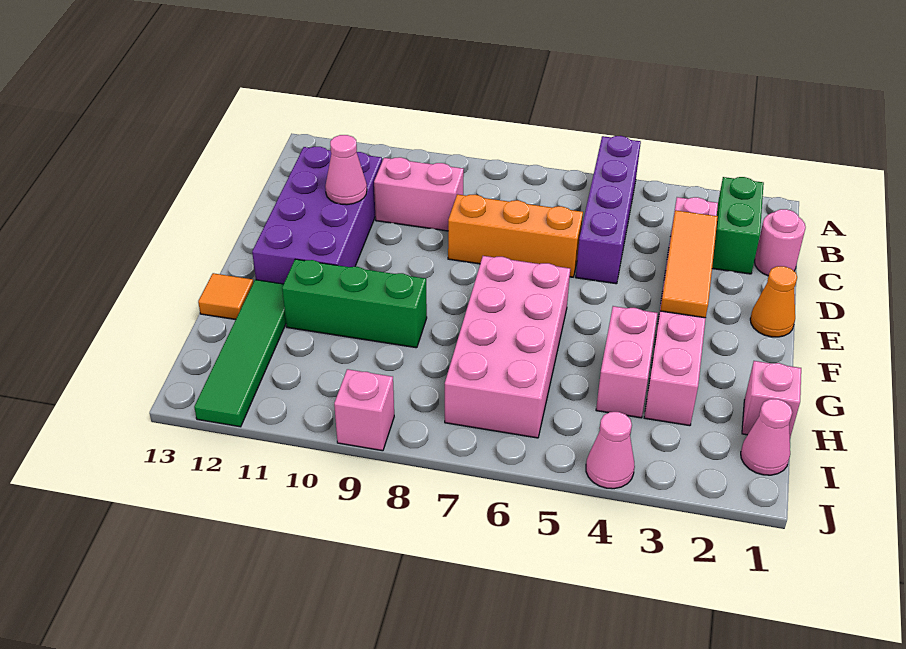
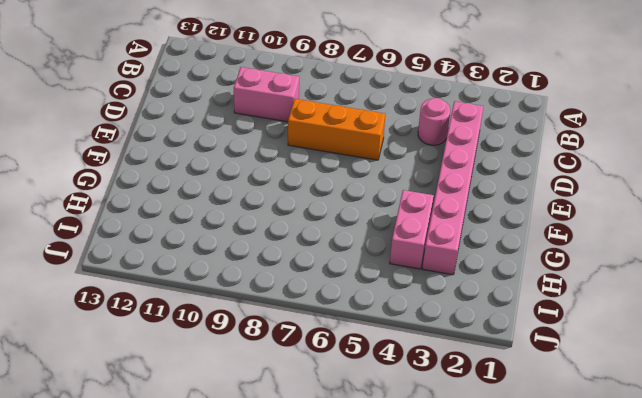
pink round brick C4 level 1 -> pink round brick C1 level 1
none -> purple brick A5:D5 level 1
none -> green brick B2:C2 level 1
none -> purple brick C11:F12 level 1

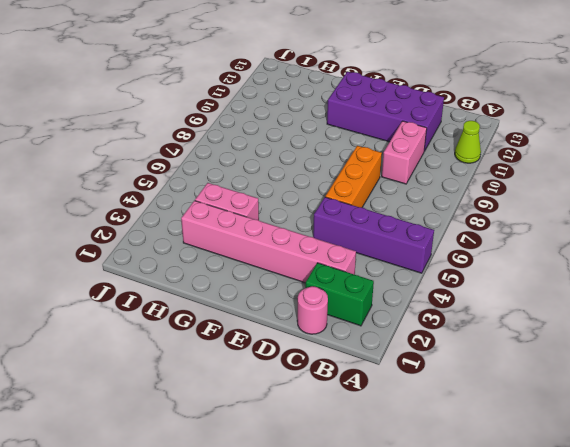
lime cone A11 level 1 -> none
none -> orange cone E1 level 1
none -> pink brick F6:I7 level 1
none -> green brick G9:G11 level 1

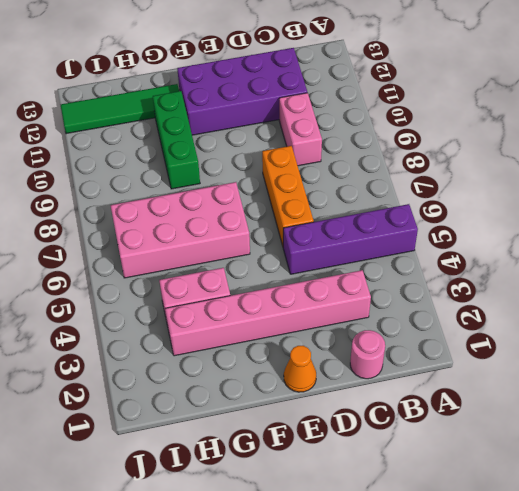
none -> green brick B2:C2 level 1
none -> orange tile G13 level 1
none -> pink brick H1 level 1

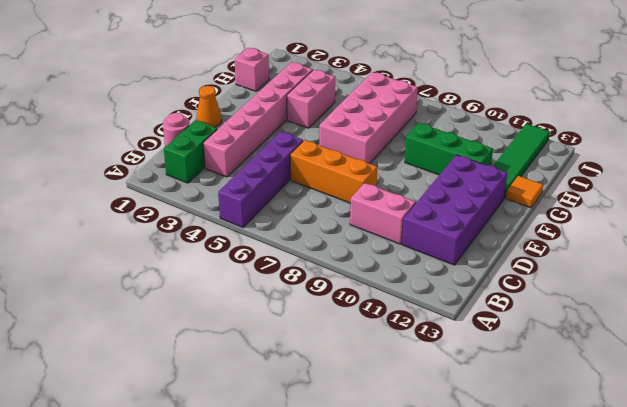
none -> pink cone I1 level 1
none -> pink cone J4 level 1
none -> pink brick J9 level 1

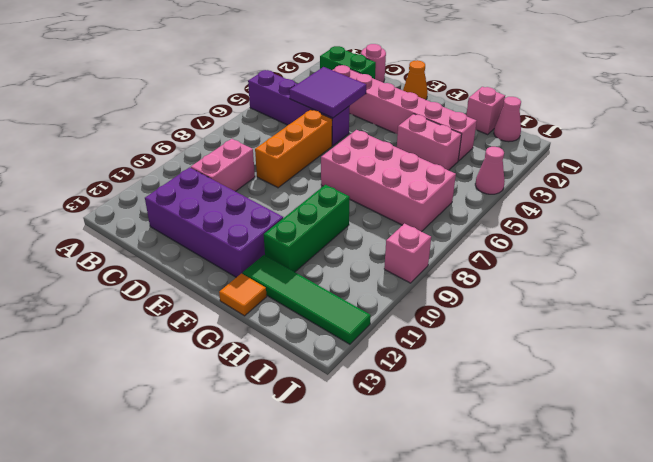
purple tile C4:D5 level 2 -> none
none -> orange tile D3:F3 level 2
none -> pink cone D11 level 2

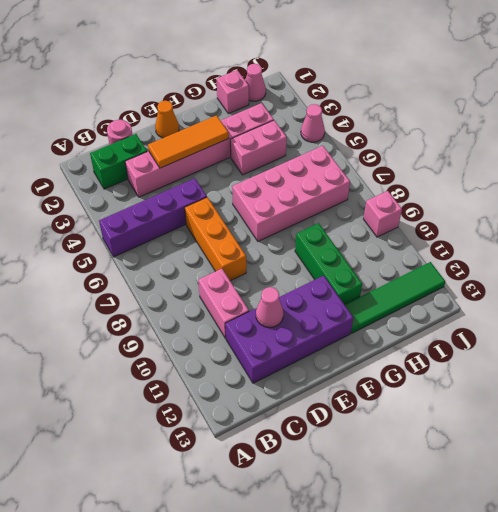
none -> orange tile G13 level 1

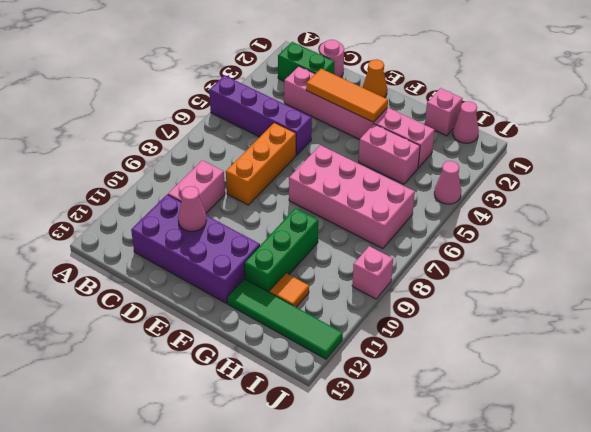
orange tile H11 level 1 -> orange tile G13 level 1

